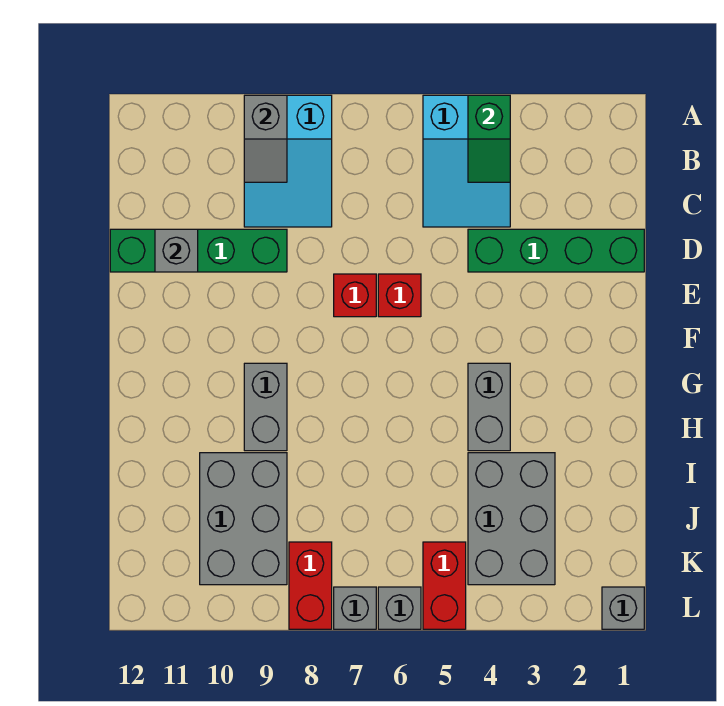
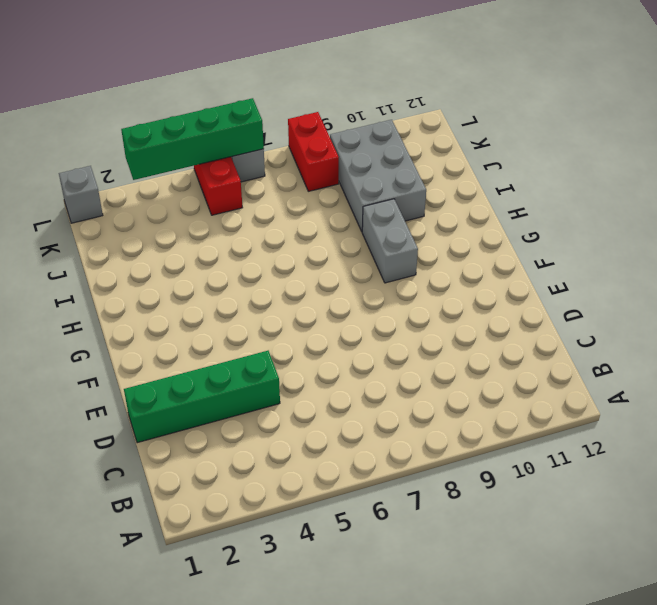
green brick L3:L6 level 2 -> green brick D9:D12 level 1
none -> cyan slope A4:C5 level 1 top A
none -> cyan slope A8:C9 level 1 top A
none -> red brick E6 level 1

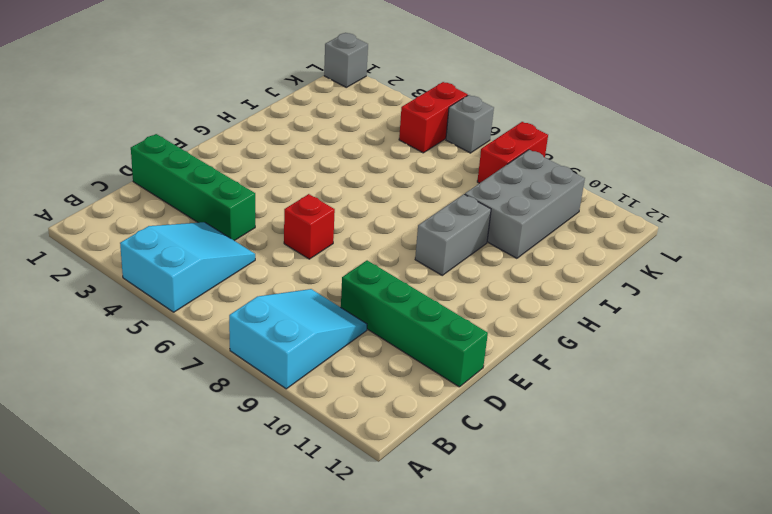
none -> red brick E7 level 1
none -> grey brick G4:H4 level 1
none -> grey brick I3:K4 level 1

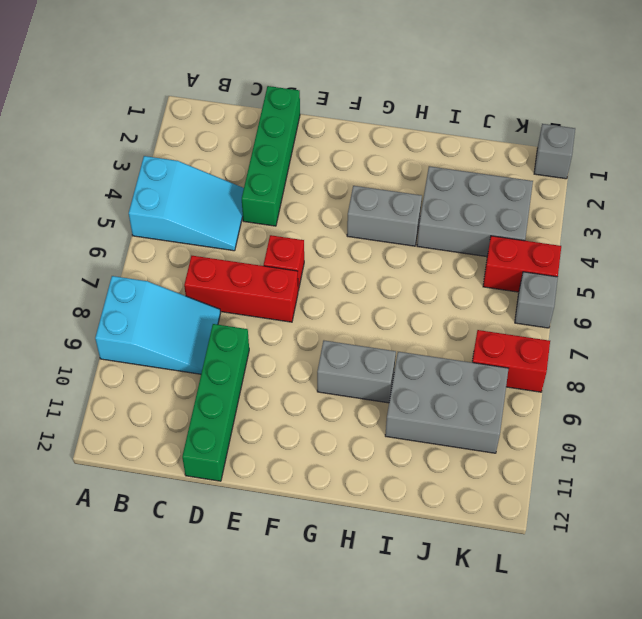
red brick C7:E7 level 1 -> red brick E7 level 1
none -> grey brick L7 level 1
none -> green slope A4:B4 level 2 top A
none -> grey slope A9:B9 level 2 top A

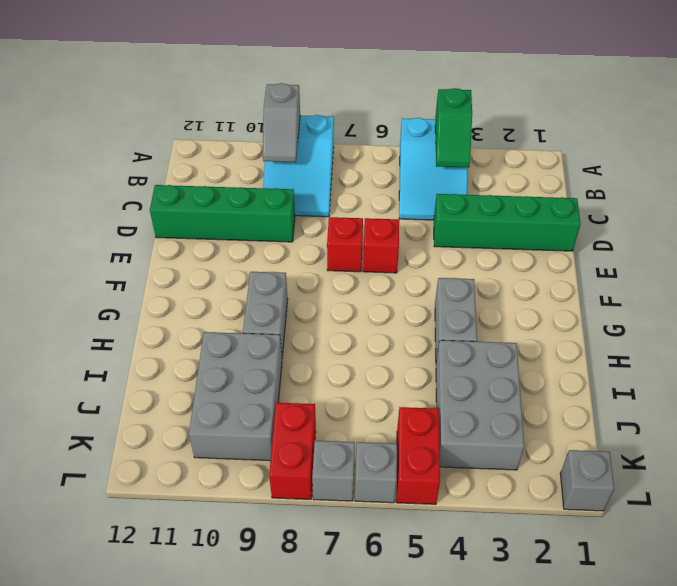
none -> grey brick D11 level 2

